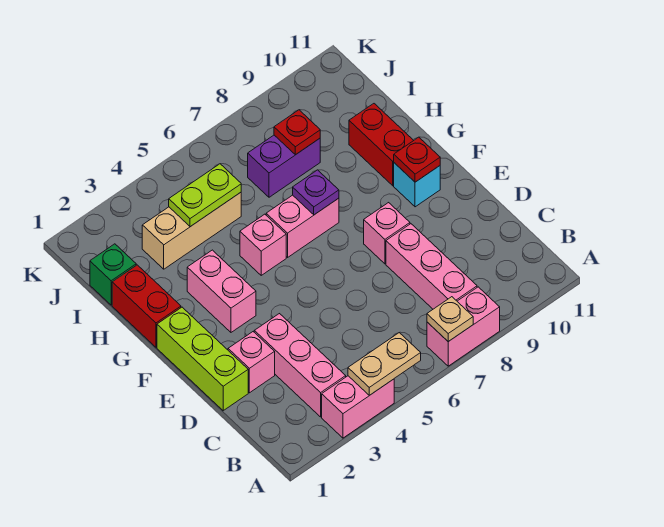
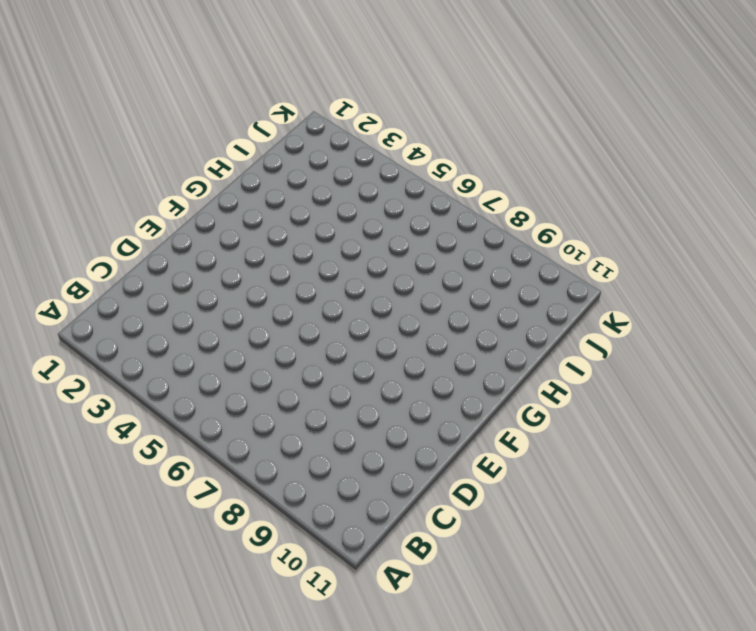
none -> pink brick A3:A4 level 1
none -> pink brick A7:A8 level 1
none -> pink brick B3:D3 level 1

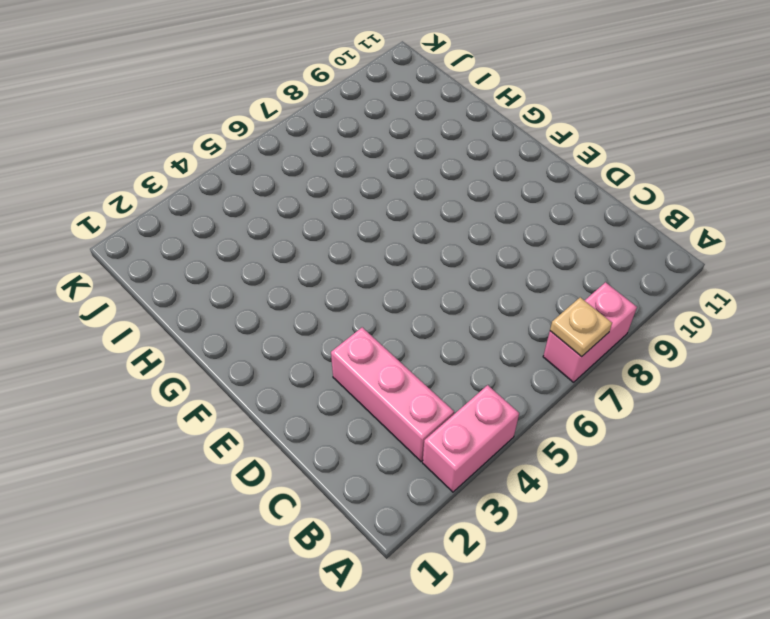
none -> pink brick B8:D8 level 1
none -> lime brick D1:F1 level 1
none -> pink brick D2 level 1

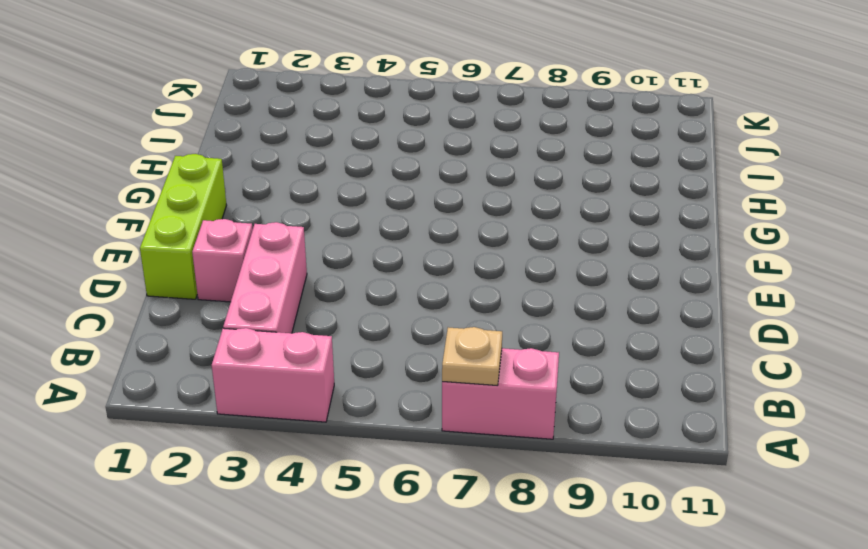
none -> pink brick B8:D8 level 1
none -> pink brick E8 level 1
none -> pink brick F3:G3 level 1

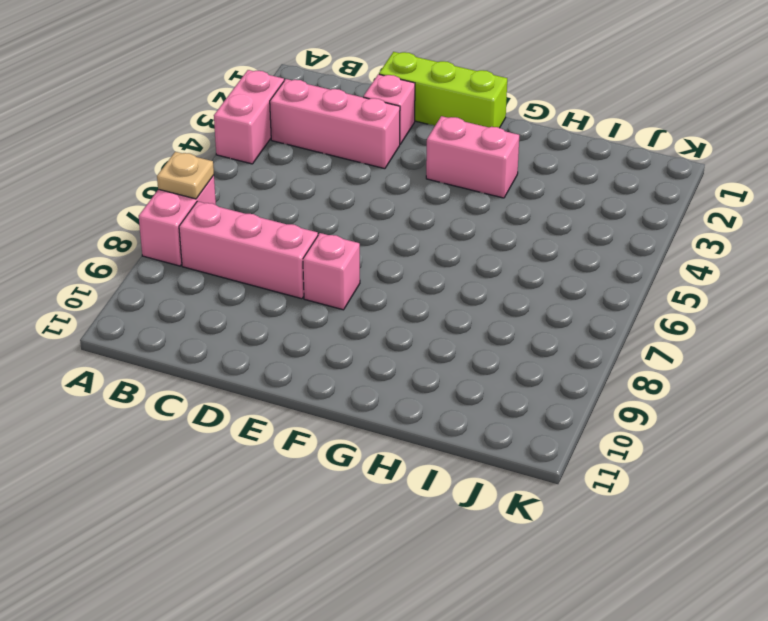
none -> cyan brick F10 level 1
none -> red brick G1:H1 level 1
none -> pink brick G5 level 1

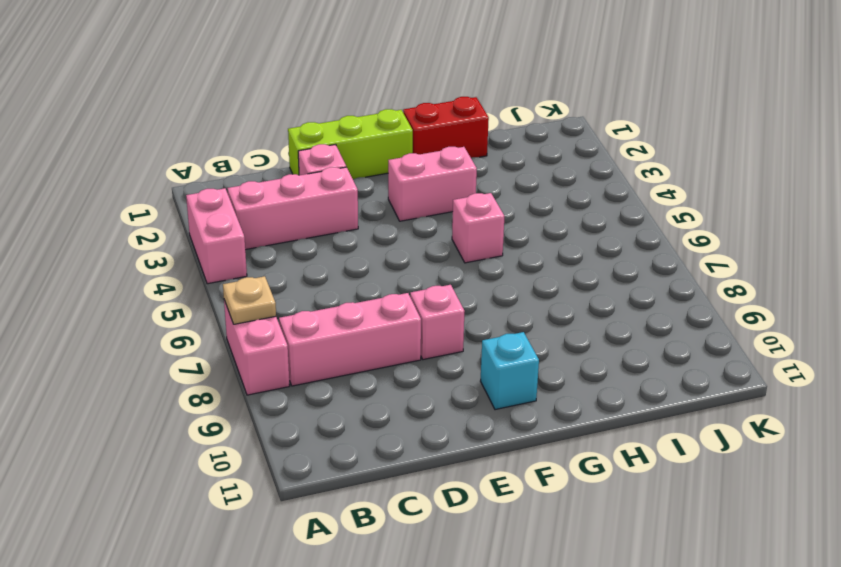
none -> pink brick G6:G7 level 1
none -> red brick G10:H10 level 1
none -> green brick I1 level 1

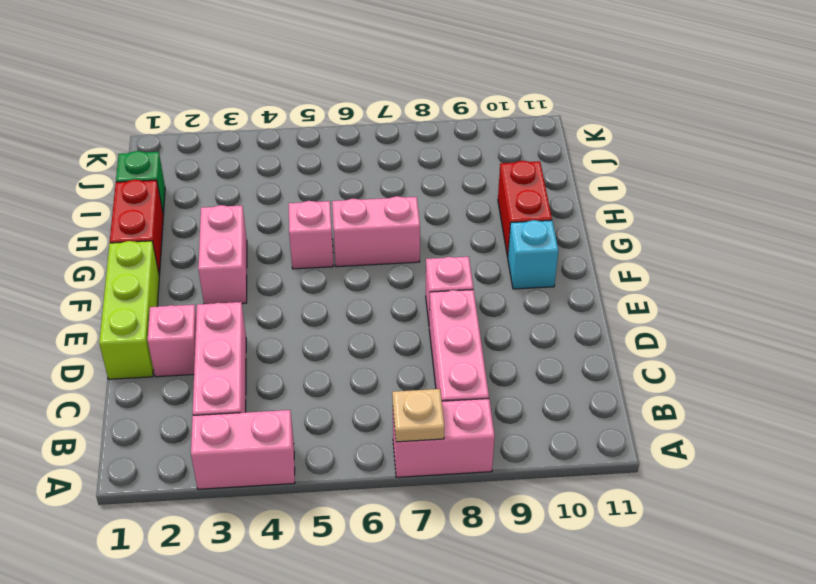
none -> tan brick I3:I5 level 1
none -> purple brick I7:I8 level 1
none -> tan plate A4:A5 level 2

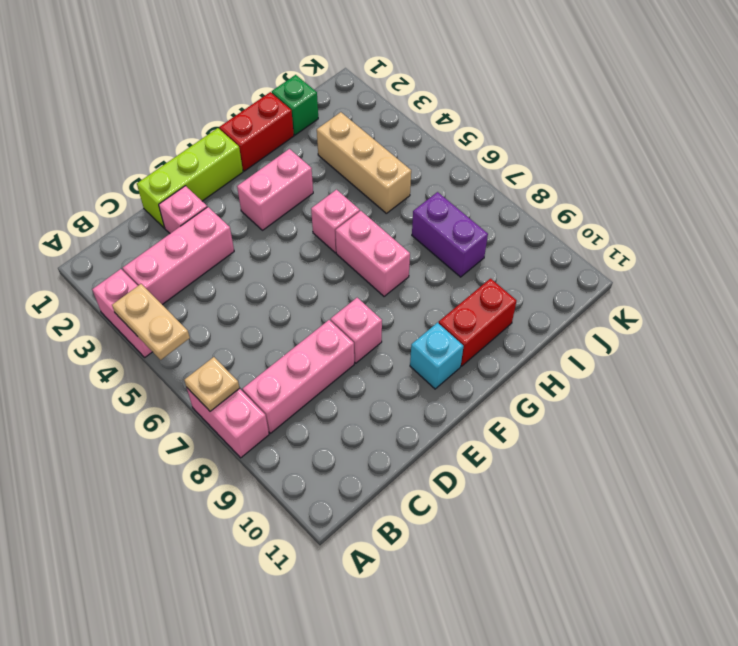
none -> red plate F10 level 2
none -> purple plate G7 level 2
none -> lime plate I4:I5 level 2

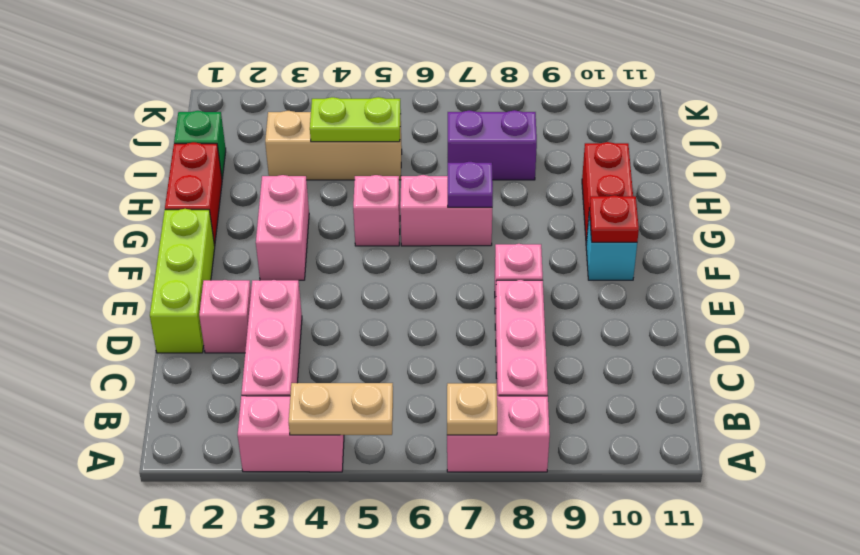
none -> red plate I8 level 2

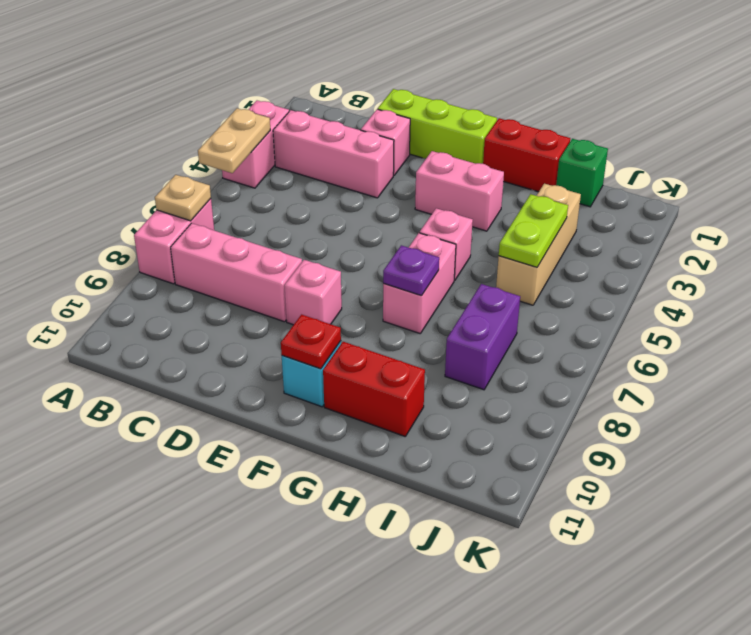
none -> red plate I8 level 2

